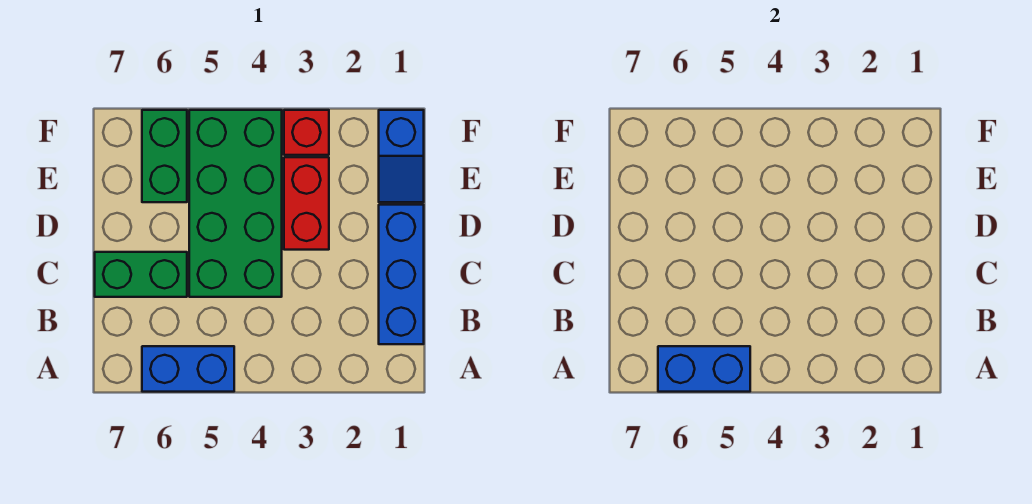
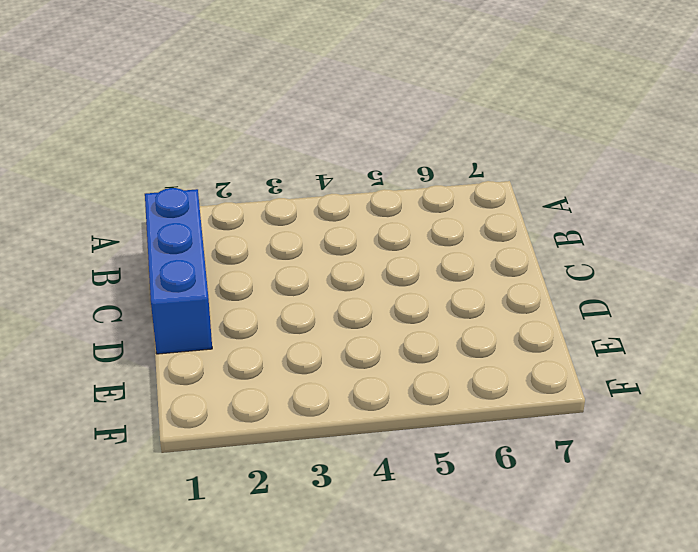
none -> blue brick A5:A6 level 1
none -> green brick C4:F5 level 1

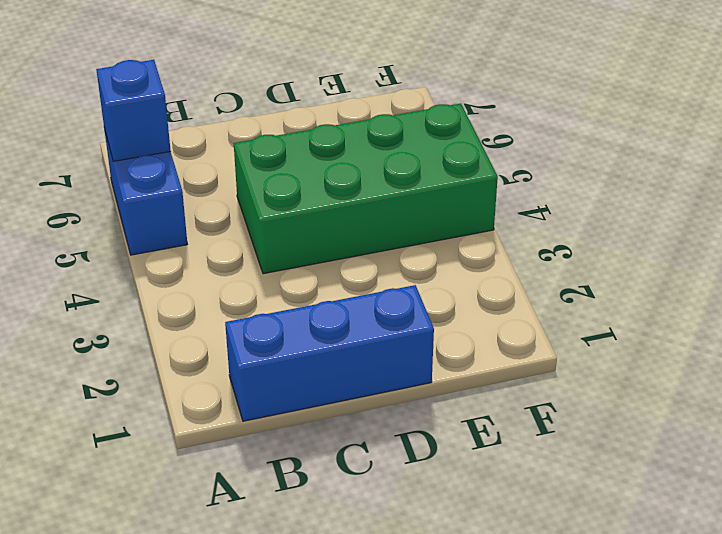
blue brick A6 level 2 -> blue brick A5:A6 level 2
none -> green brick C6:C7 level 1
none -> red brick D3:E3 level 1

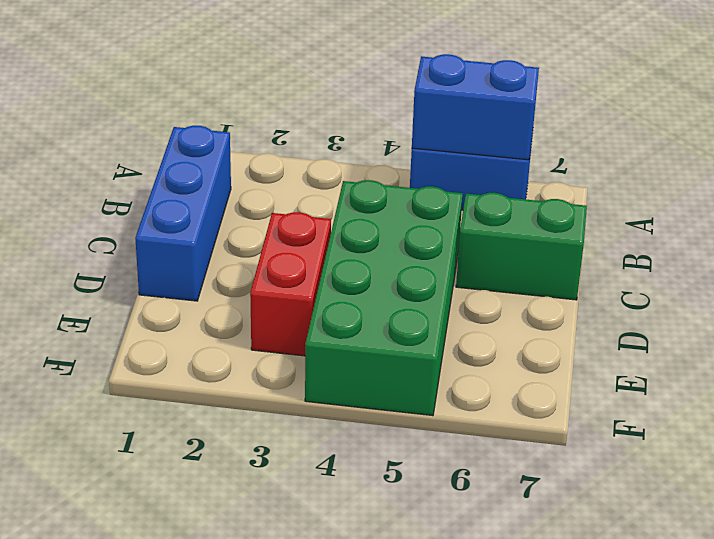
none -> blue slope E1:F1 level 1 top F
none -> green brick E6:F6 level 1

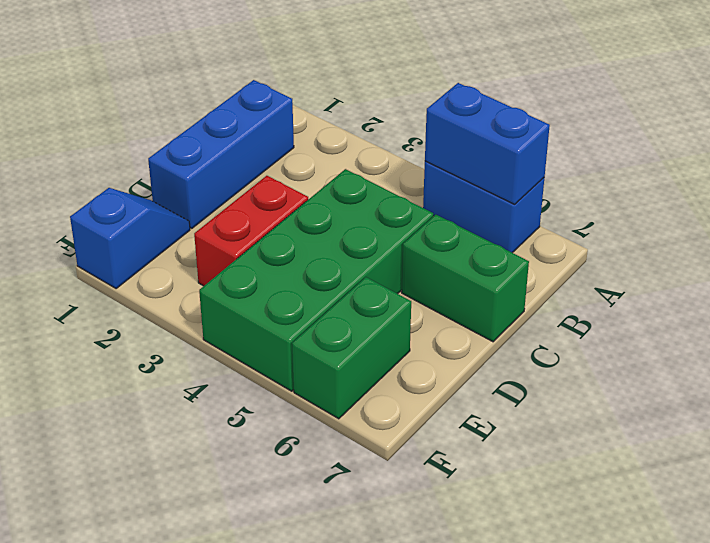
none -> red brick F3 level 1

